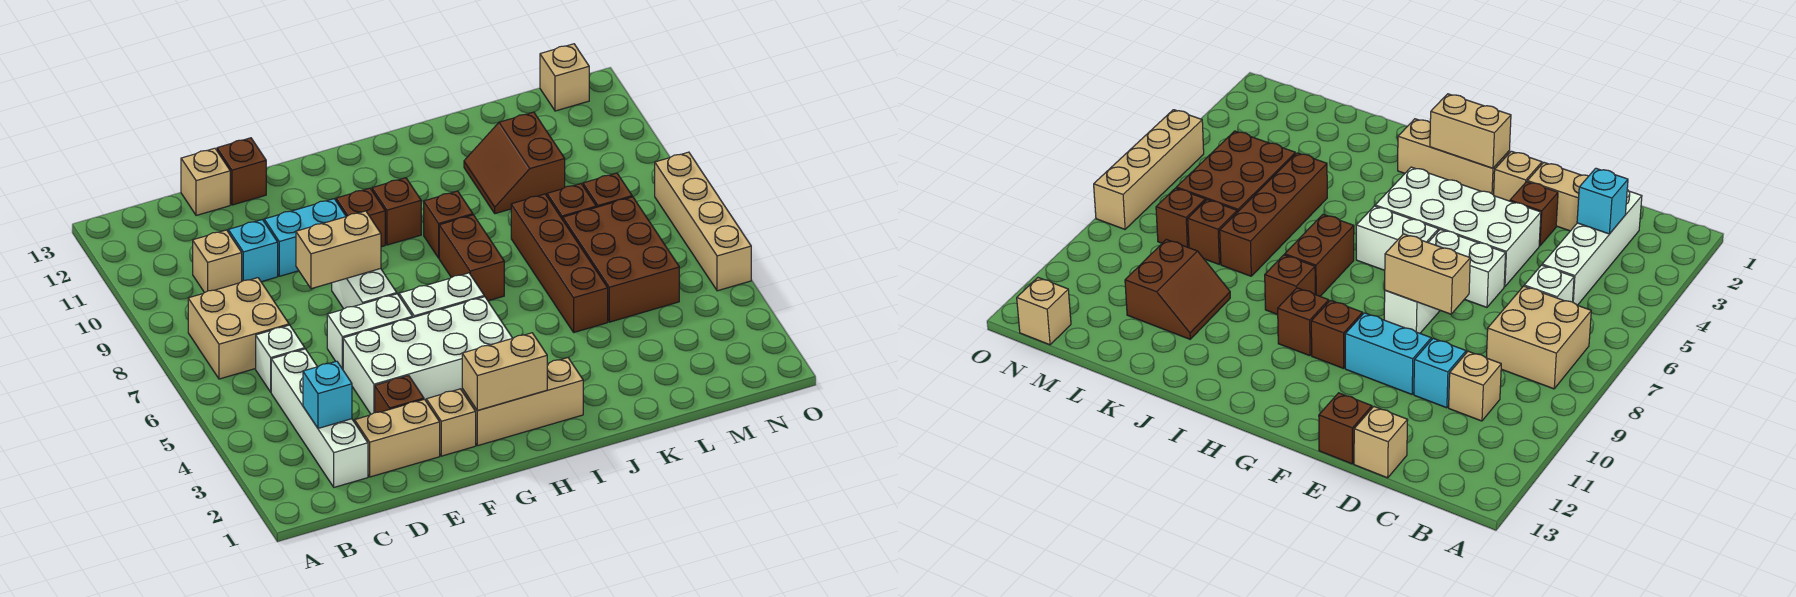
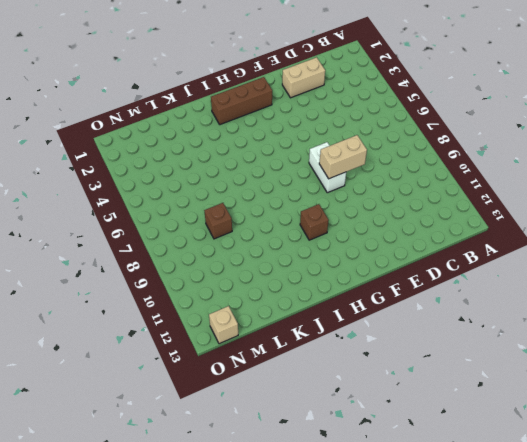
brown brick G2:I2 level 1 -> tan brick G2:I2 level 1
none -> tan brick B7:C8 level 1
none -> white brick C2:C5 level 1
none -> white brick C6 level 1
none -> tan brick C10 level 1

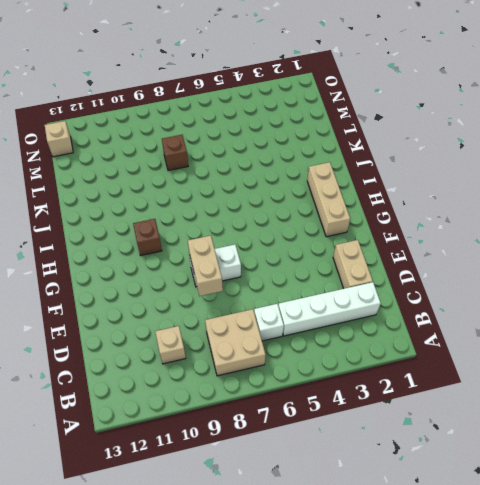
none -> cyan brick D10 level 1
none -> tan brick D13 level 1
none -> brown brick E3 level 1
none -> white brick E4:H5 level 1

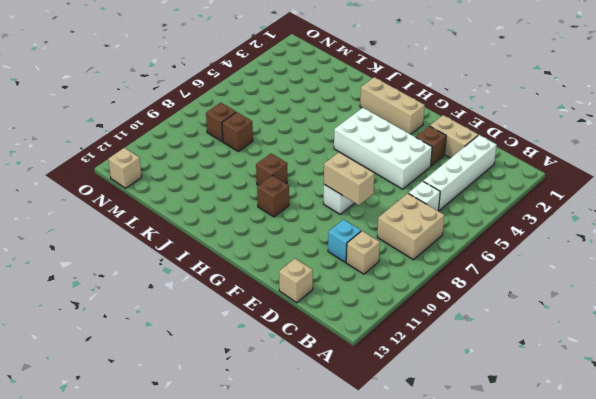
none -> white brick E6:F6 level 1
none -> cyan brick E10:F10 level 1
none -> brown brick E13 level 1
none -> tan brick F2 level 1

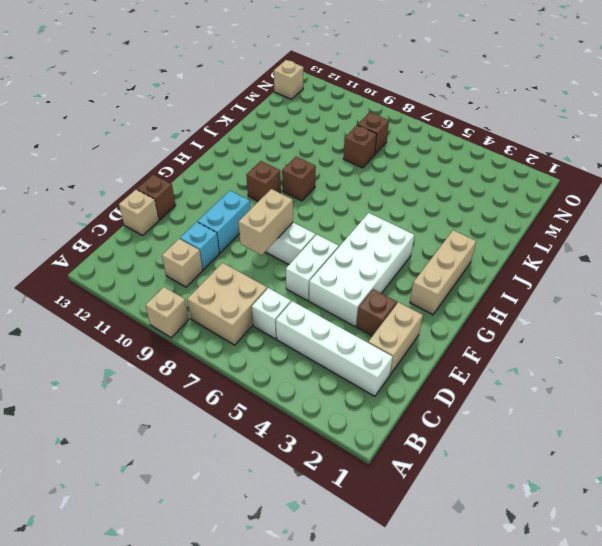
tan brick A9 level 1 -> tan brick F2 level 1
none -> white brick G6:H6 level 1
none -> brown brick G10 level 1
none -> brown brick I7:I8 level 1
none -> brown brick K5:K8 level 1

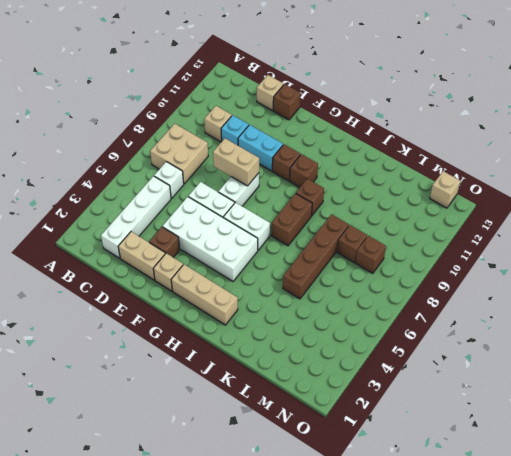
none -> brown slope K10:L11 level 1 top L
none -> brown brick L5:M7 level 1
none -> tan brick O5:O8 level 1
none -> cyan brick C3 level 2

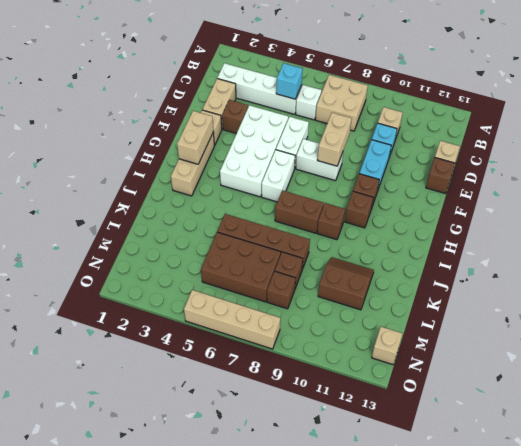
cyan brick C5 level 2 -> cyan brick C3 level 2

